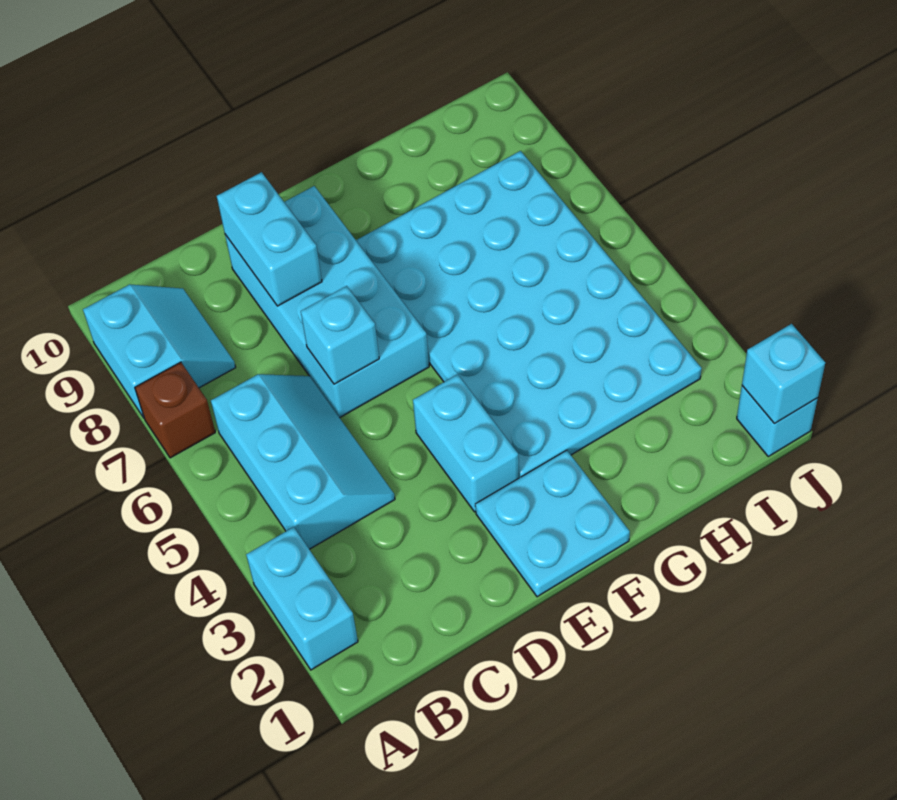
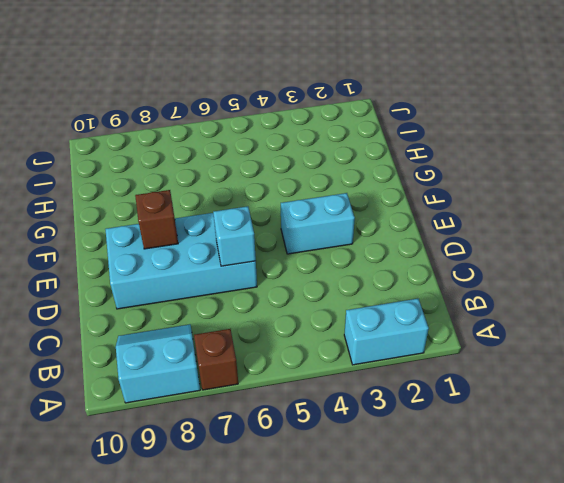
brown brick E8 level 2 -> none
none -> cyan slope B4:C6 level 1 top B
none -> cyan plate E1:F2 level 1
none -> cyan plate F3:I8 level 1

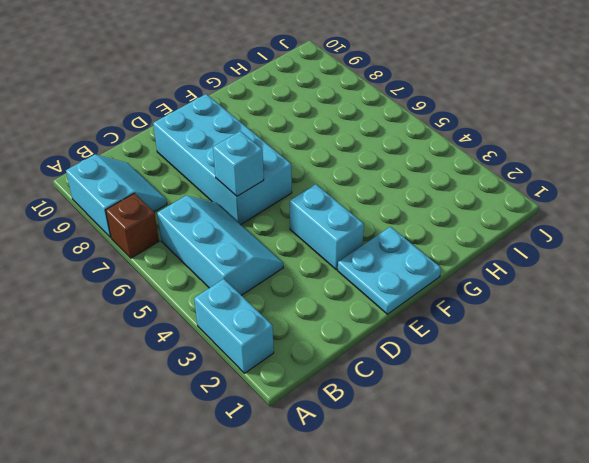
none -> cyan plate F3:I8 level 1
none -> cyan brick J1 level 1
none -> cyan brick D8:D9 level 2

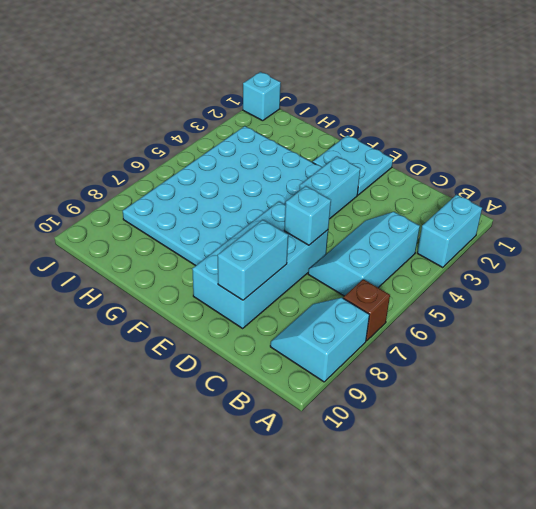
none -> cyan brick J1 level 2

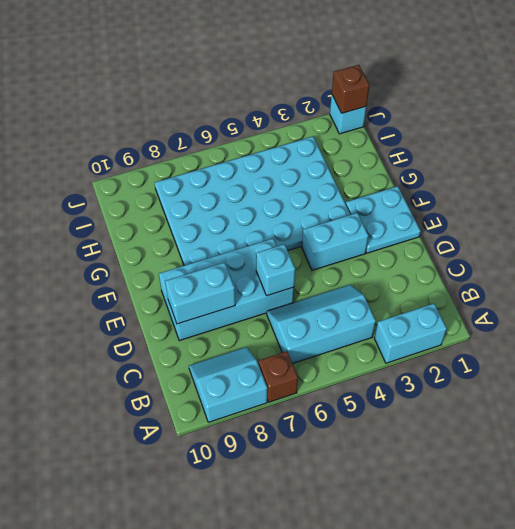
brown brick J1 level 2 -> cyan brick J1 level 2

